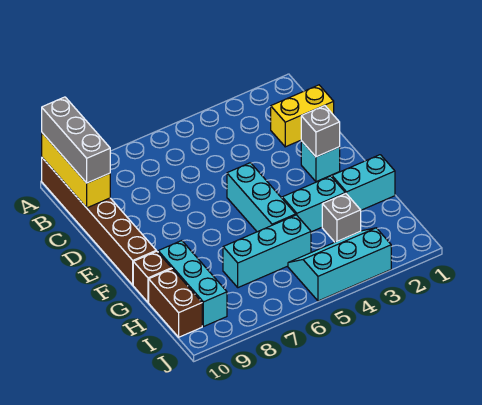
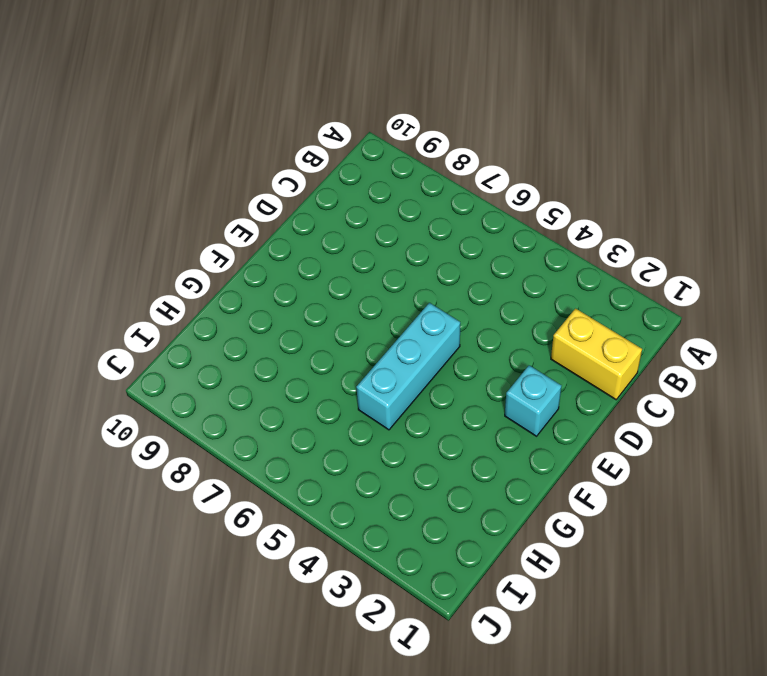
none -> brown brick A10:F10 level 1
none -> cyan brick G1:G2 level 1
none -> cyan brick G3:G4 level 1

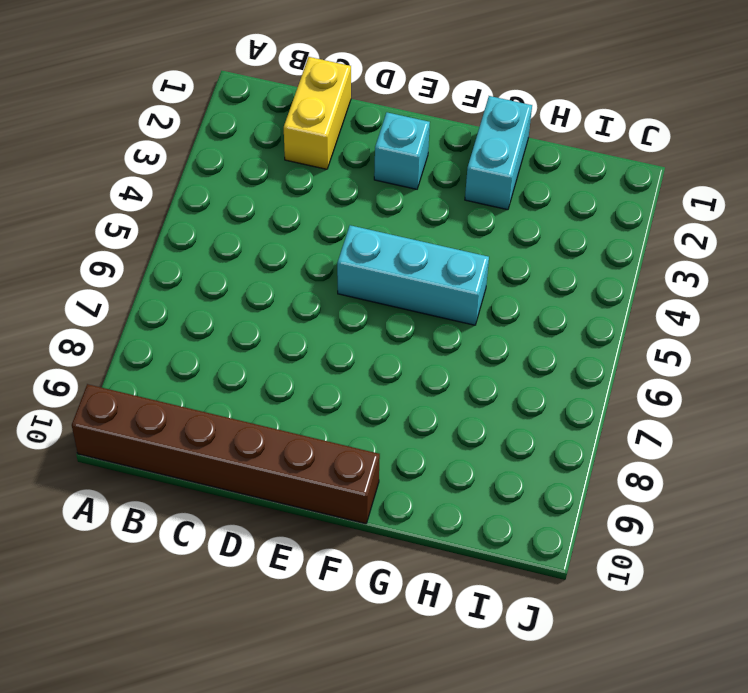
none -> cyan brick G3:G4 level 1
none -> cyan brick G9:I9 level 1
none -> brown brick G10 level 1

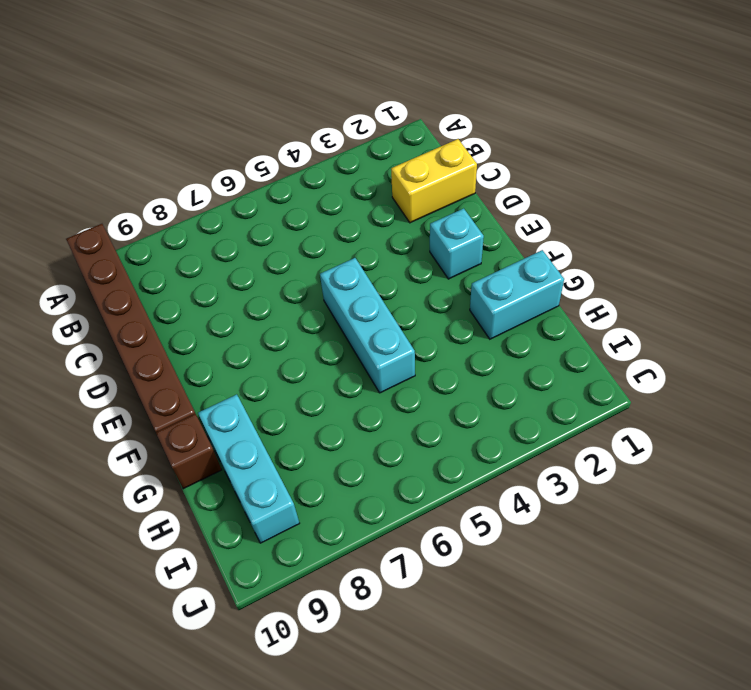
none -> cyan brick G3:G4 level 1
none -> grey brick H3 level 1
none -> cyan brick H5:H7 level 1

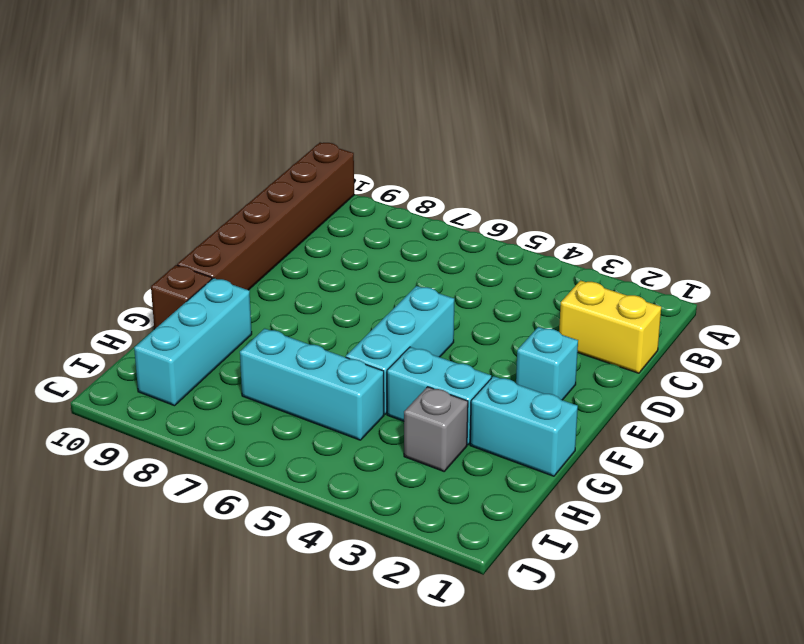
none -> brown brick H10:I10 level 1
none -> cyan slope I3:J5 level 1 top J
none -> yellow brick A10:C10 level 2

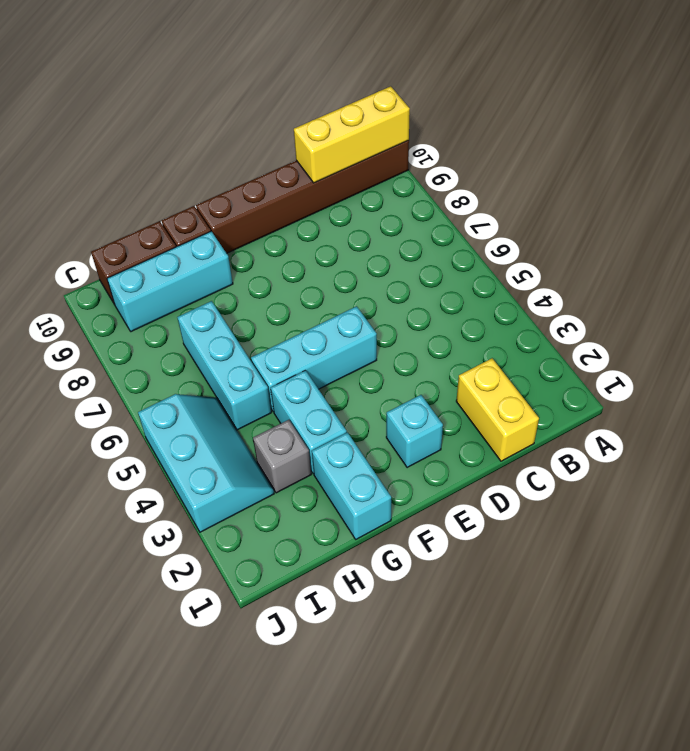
none -> grey brick E2 level 2
none -> grey brick A10:C10 level 3

